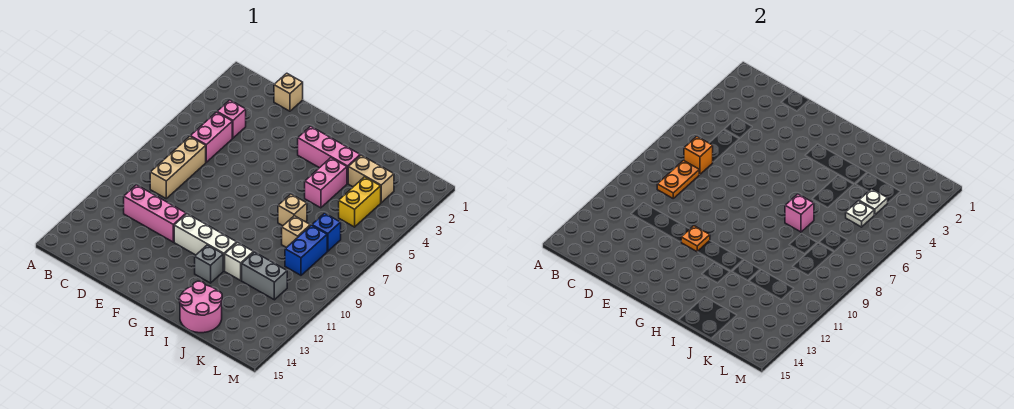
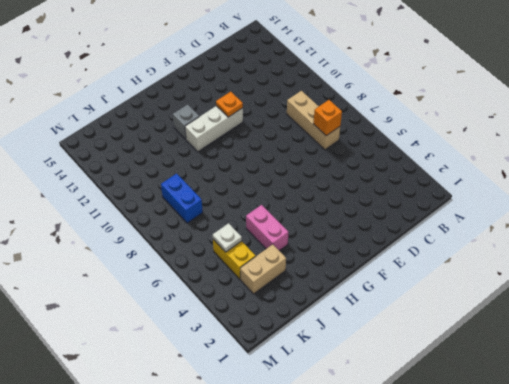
none -> pink brick C4 level 1
none -> pink brick C5:C6 level 1
none -> pink brick C11:E11 level 1

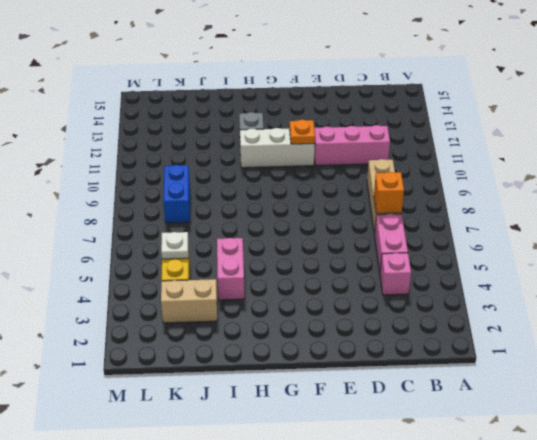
none -> tan brick D1 level 1
none -> pink brick G3:I3 level 1
none -> tan brick I7 level 1

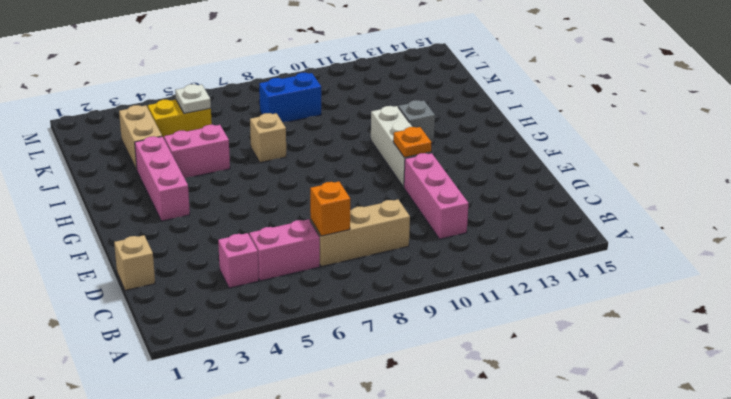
none -> white brick I11 level 1
none -> pink round brick I14:J15 level 1
none -> tan brick J8 level 1

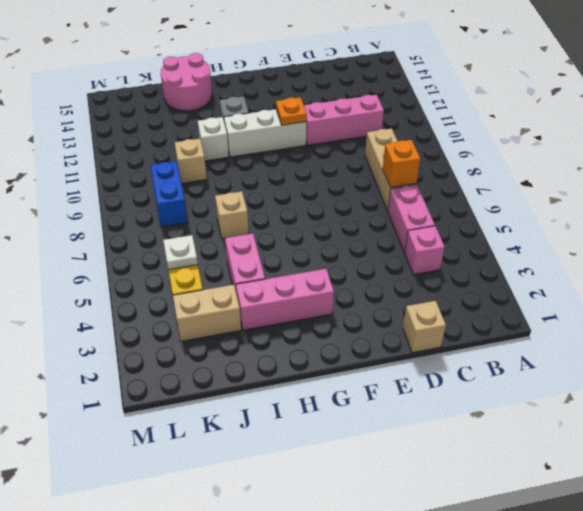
tan brick J10 level 1 -> tan brick J8 level 1
none -> grey brick J11:K11 level 1
none -> blue brick K7 level 1
none -> orange plate C8:C9 level 2

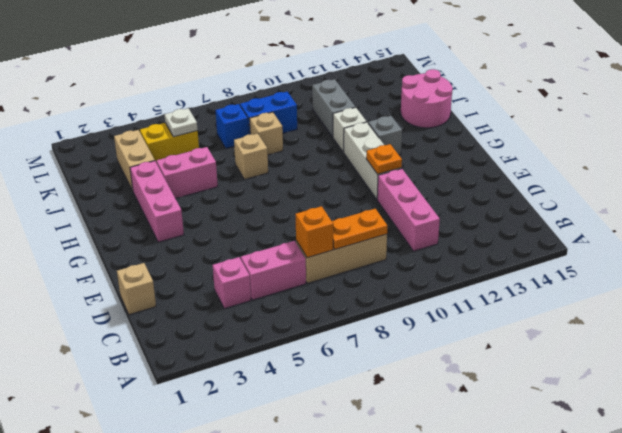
none -> pink brick I7 level 2
none -> white plate K4 level 2

